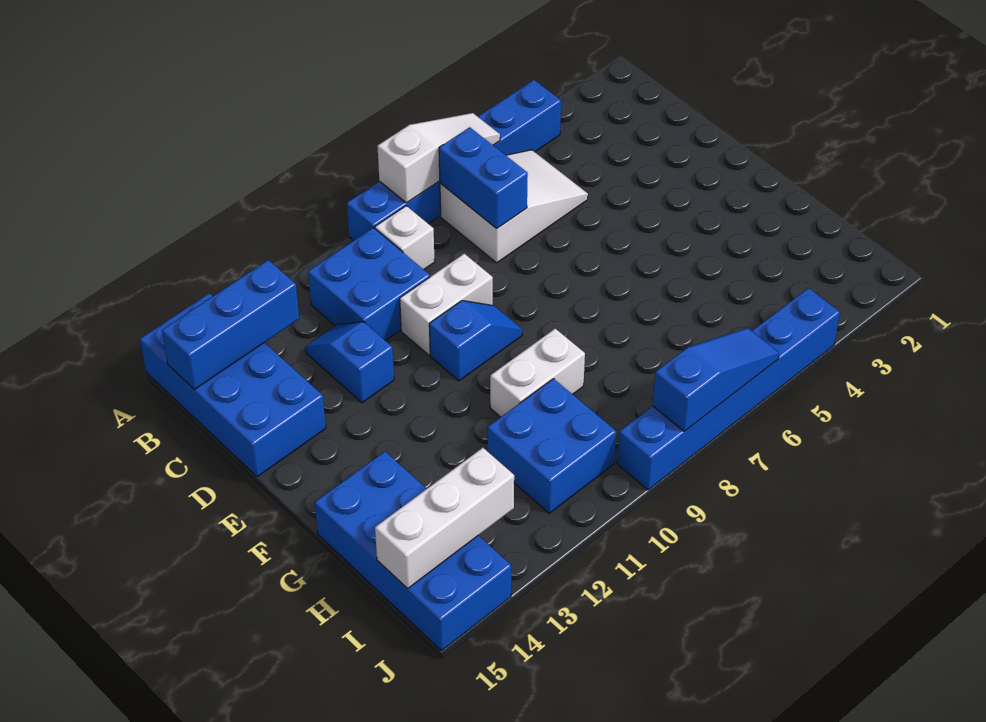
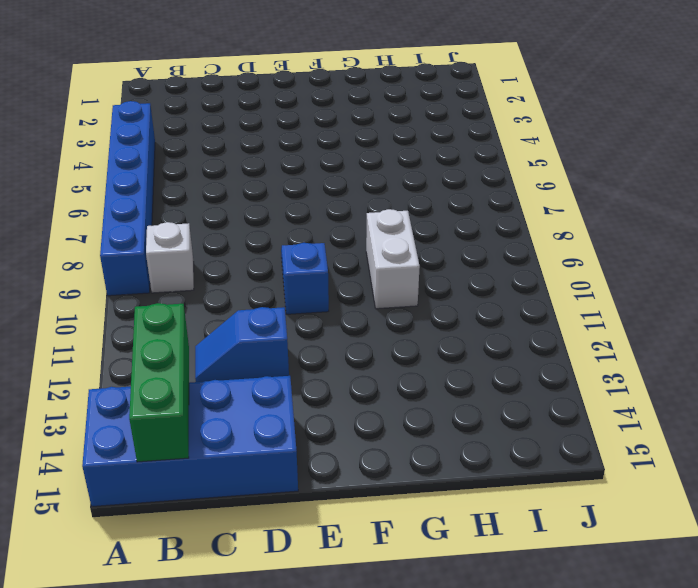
green brick B13:B15 level 2 -> blue brick B13:B15 level 2
none -> white slope B5:C7 level 1 top 7
none -> blue brick B10:C11 level 1
none -> white brick D9:D10 level 1

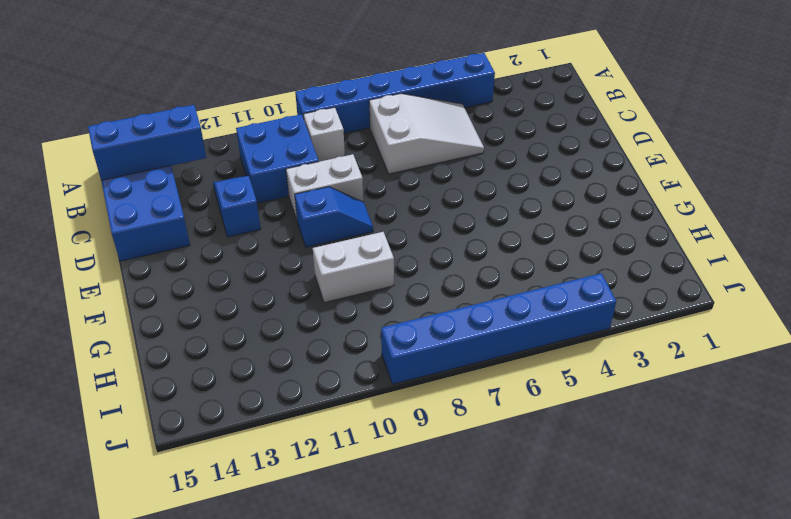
none -> blue brick G14:J15 level 1
none -> blue brick H10:I11 level 1
none -> white slope A6:A8 level 2 top 8

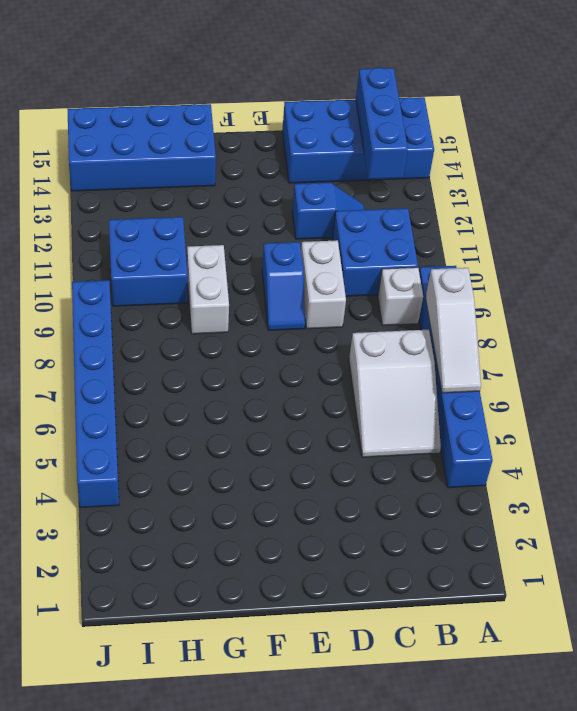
none -> blue brick B7:C7 level 2
none -> white brick I13:I15 level 2
none -> blue slope J6:J8 level 2 top 8

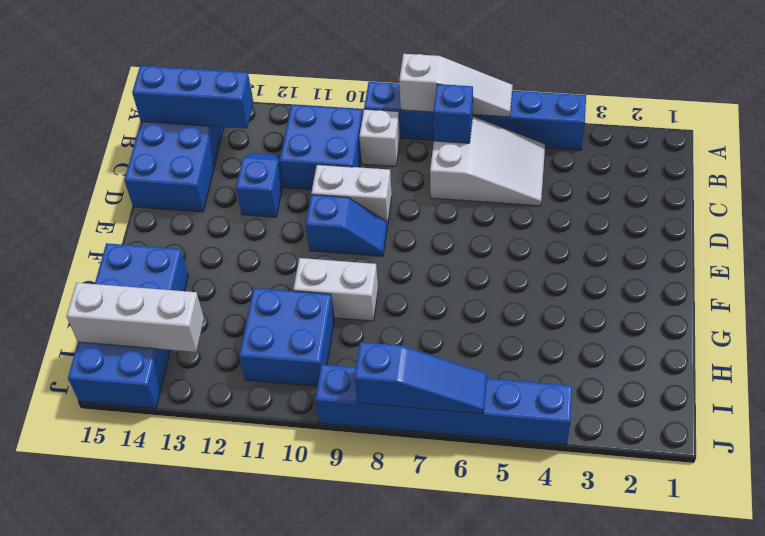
blue brick B7 level 2 -> blue brick B7:C7 level 2

